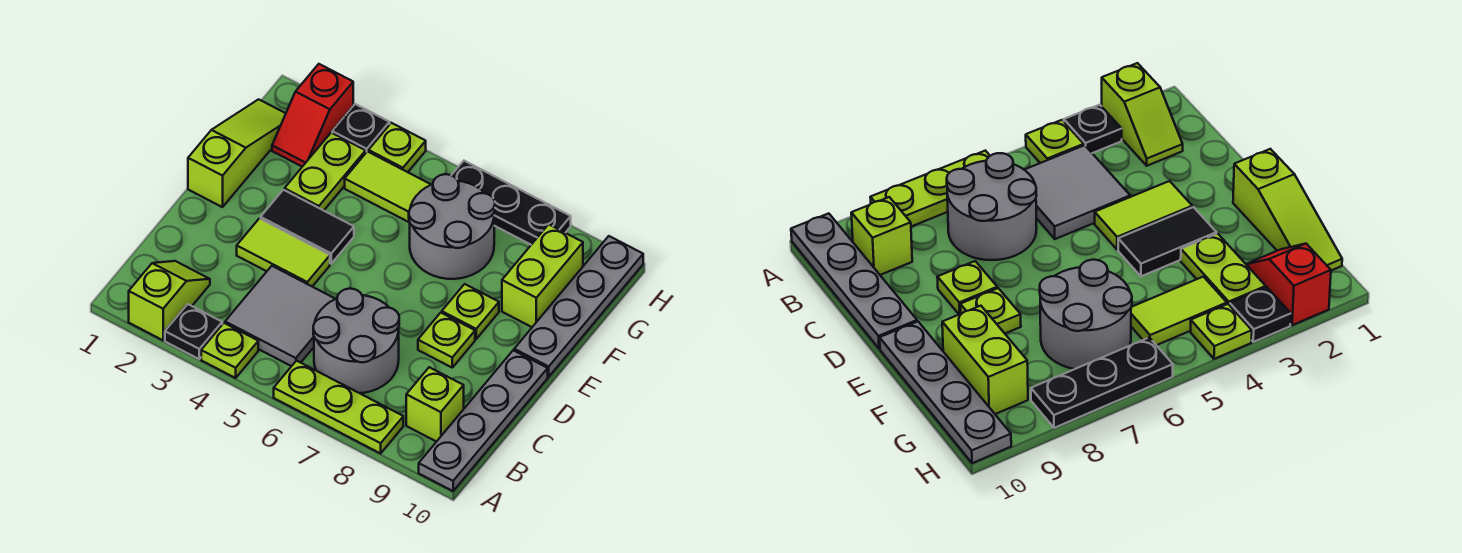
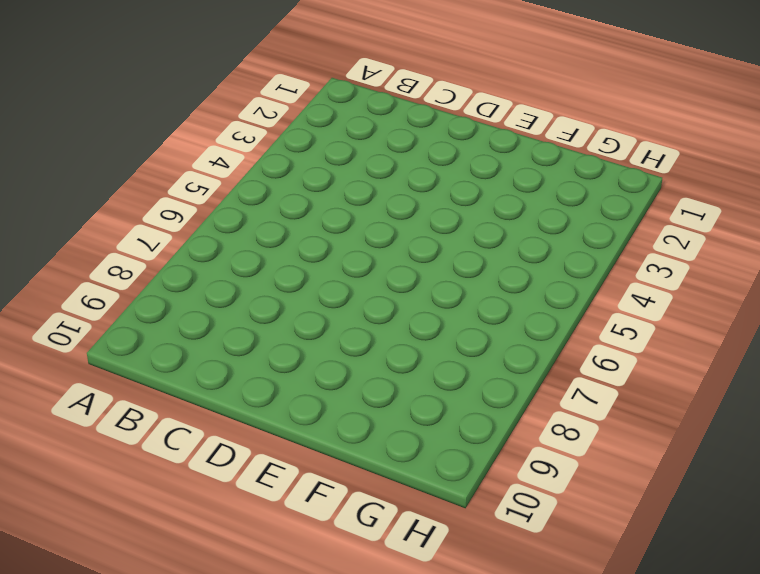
none -> lime slope A2:B2 level 1 top A
none -> black plate A3 level 1
none -> lime plate A4 level 1

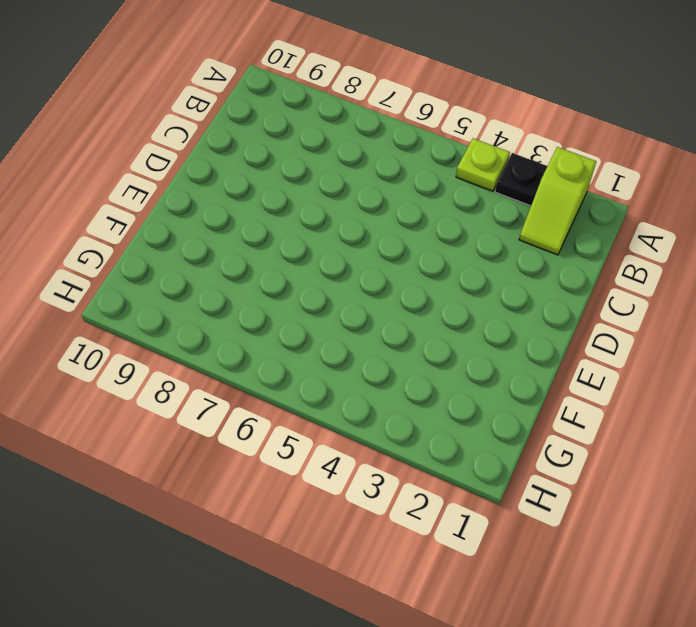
none -> lime plate A6:A8 level 1
none -> grey plate A10:D10 level 1
none -> grey tile B4:C5 level 1

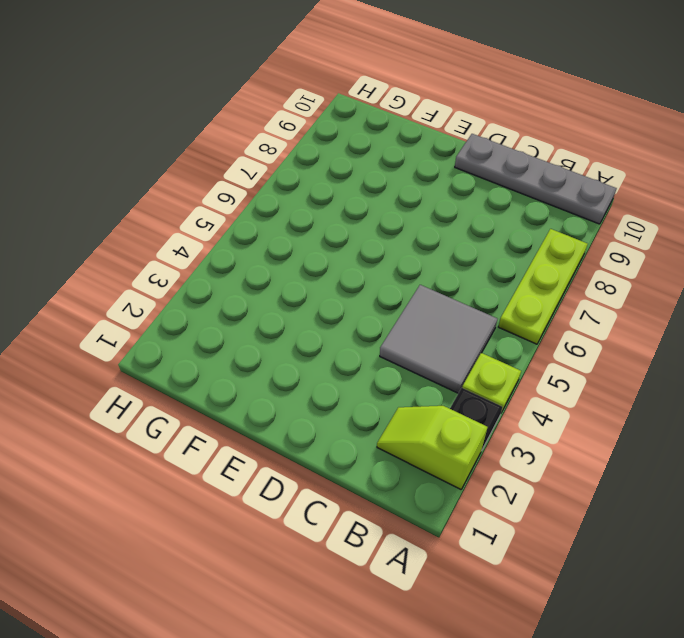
none -> grey round brick B6:C7 level 1
none -> lime brick B9 level 1
none -> lime tile D3:D4 level 1

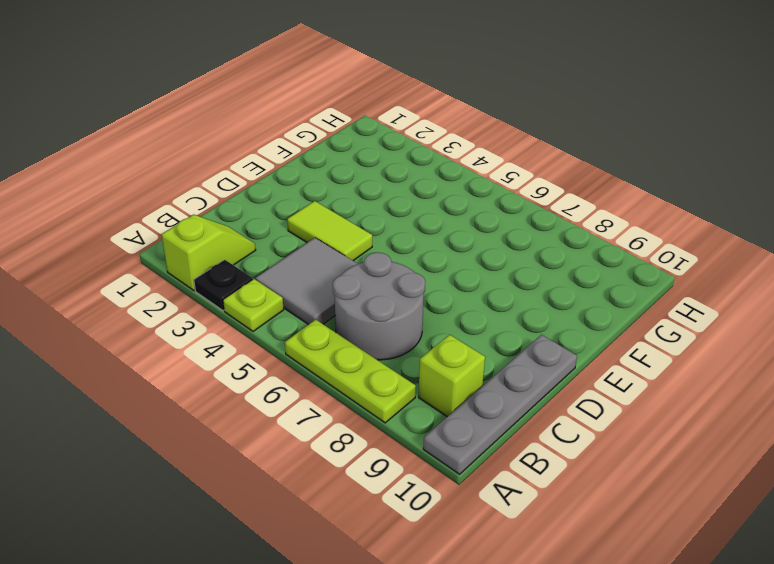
none -> lime plate D8 level 1
none -> lime slope E1:G1 level 1 top E
none -> black tile E3:E4 level 1

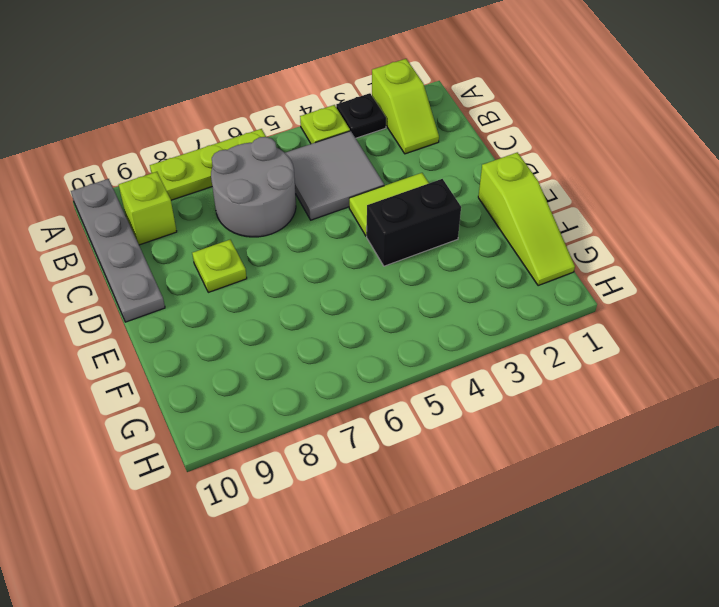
black brick E3:E4 level 1 -> black tile E3:E4 level 1
none -> lime plate E8 level 1
none -> grey plate E10:H10 level 1
none -> lime plate F3:G3 level 1

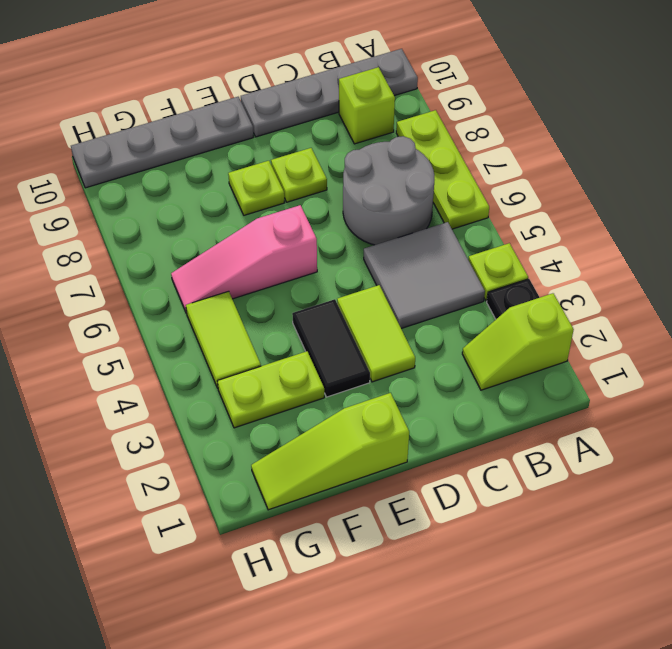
pink slope E6:G6 level 1 top E -> grey round brick F6:G7 level 1
none -> lime brick F9:G9 level 1
none -> red slope G2:H2 level 1 top H
none -> black plate H3 level 1

